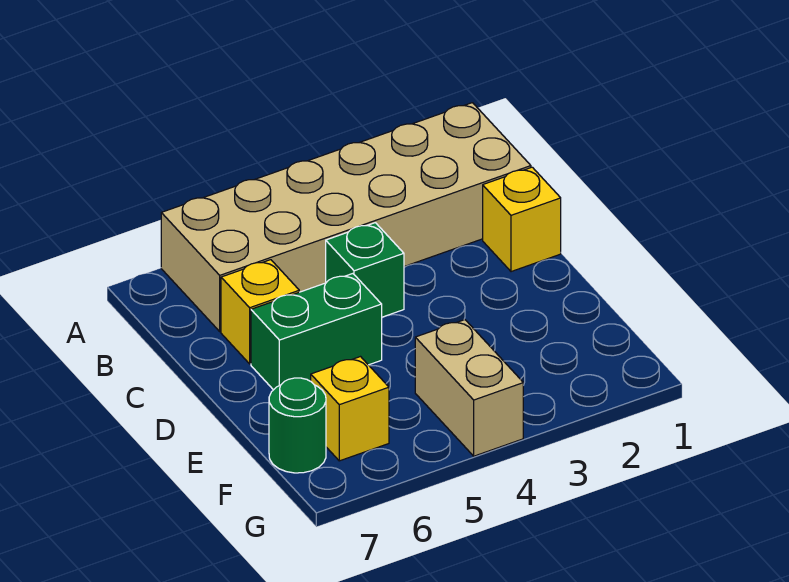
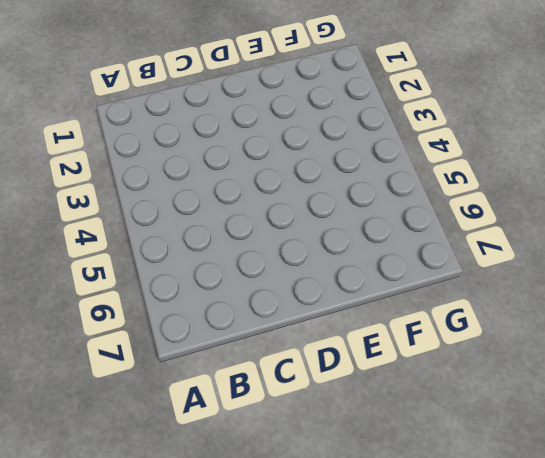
none -> tan brick A1:B6 level 1
none -> yellow brick C1 level 1

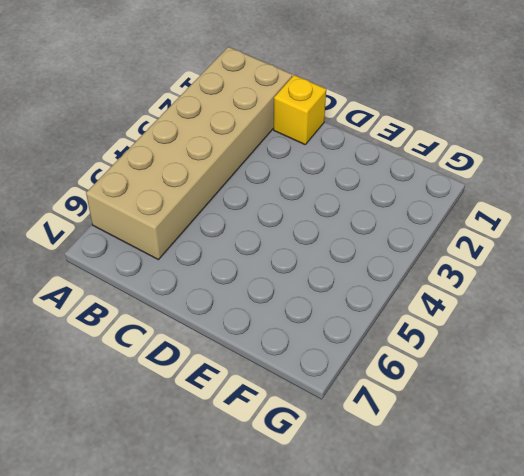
none -> green brick C4 level 1
none -> yellow brick C6 level 1

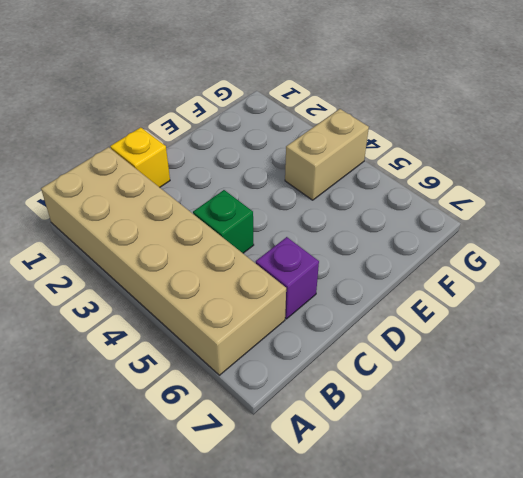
purple brick C6 level 1 -> yellow brick C6 level 1
none -> green brick D5:D6 level 1
none -> yellow brick F6 level 1

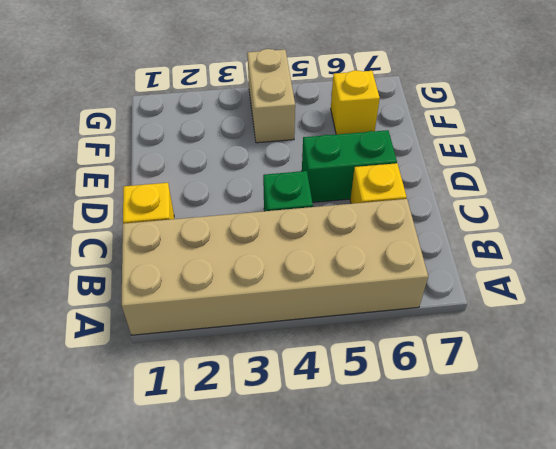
none -> green round brick F7 level 1

